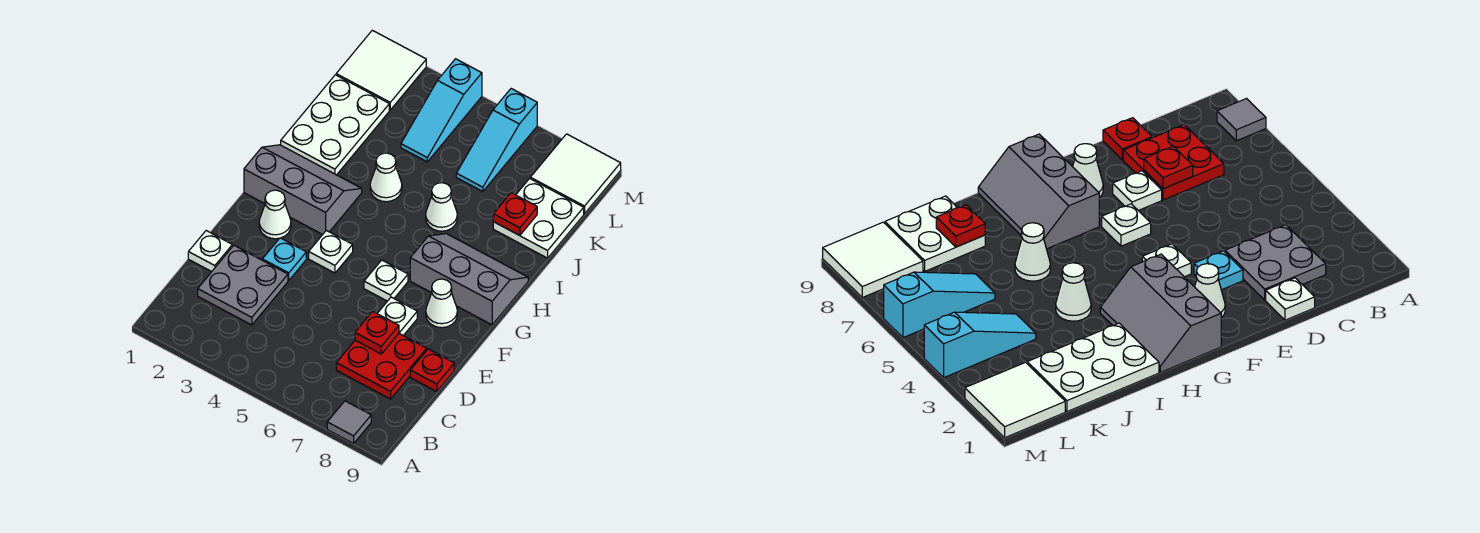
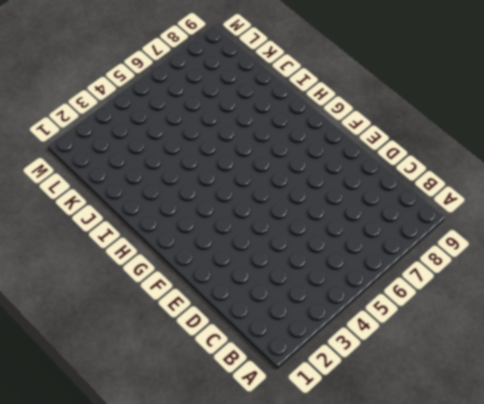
none -> grey tile A8 level 1
none -> grey plate C2:D3 level 1
none -> red plate C7:D8 level 1

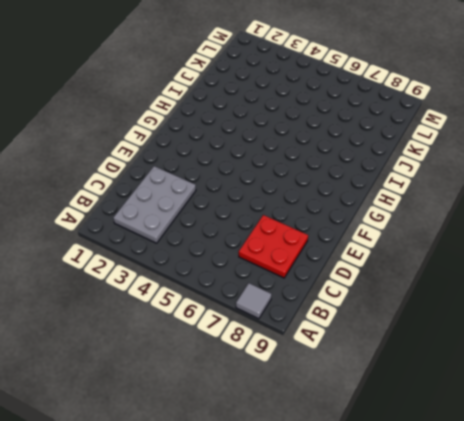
grey plate B2:D3 level 1 -> grey plate C2:D3 level 1
none -> white plate D1 level 1
none -> red plate D9 level 1
none -> cyan plate E3 level 1

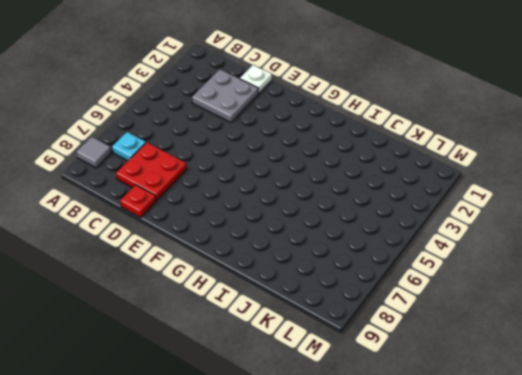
cyan plate B7 level 1 -> cyan plate E3 level 1
none -> white plate E7 level 1
none -> white cone F2 level 1
none -> white plate F4 level 1

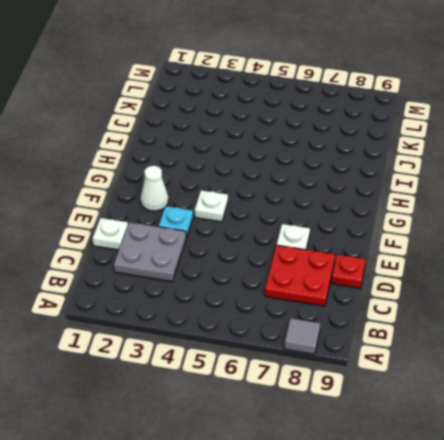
none -> white plate F6 level 1
none -> white cone F8 level 1
none -> grey slope G1:H3 level 1 top G

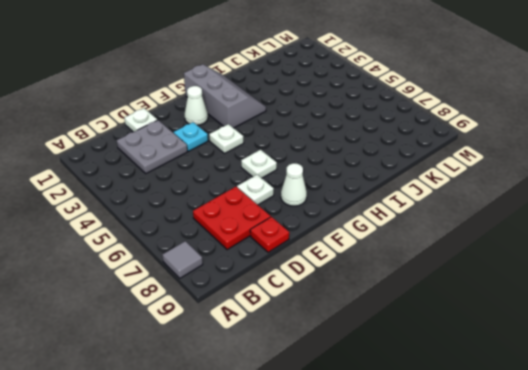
none -> grey slope G7:H9 level 1 top G
none -> white plate I1:K2 level 1
none -> white cone I4 level 1

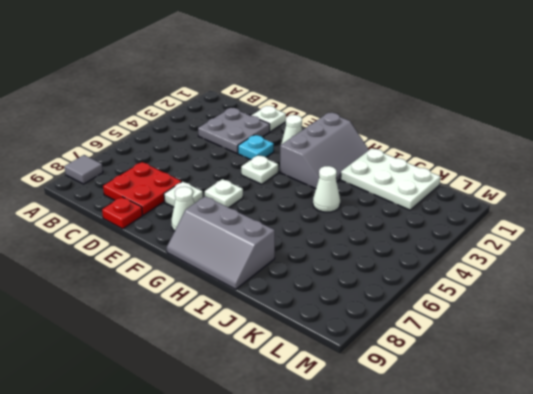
grey slope G8:I9 level 1 top 8 -> grey slope G7:H9 level 1 top G
none -> white cone I6 level 1
none -> white plate J8:K9 level 1
none -> cyan slope K4:M4 level 1 top M

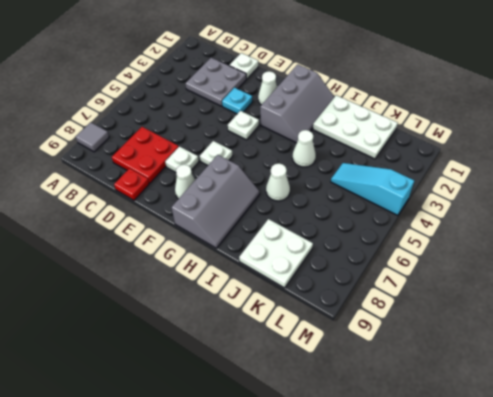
none -> cyan slope K6:M6 level 1 top M
none -> white tile L1:M2 level 1
none -> white tile L8:M9 level 1

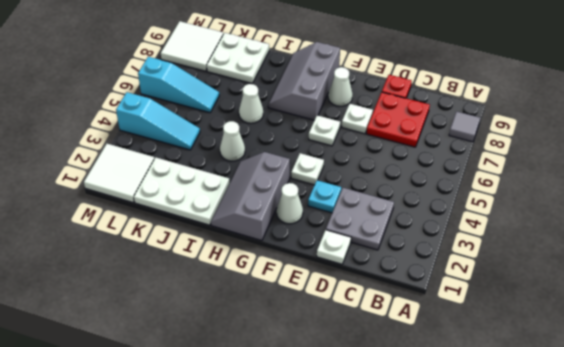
none -> red plate D7 level 2
none -> red plate J8 level 2

